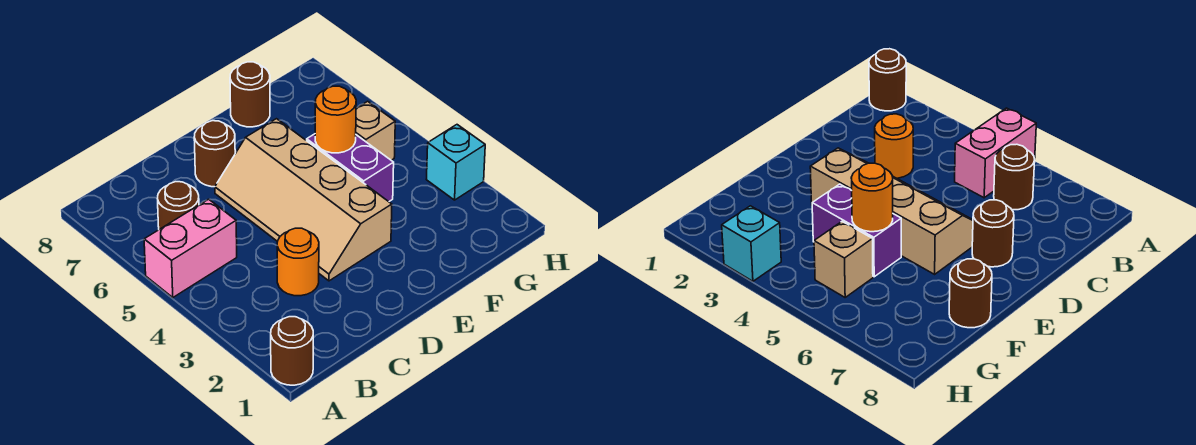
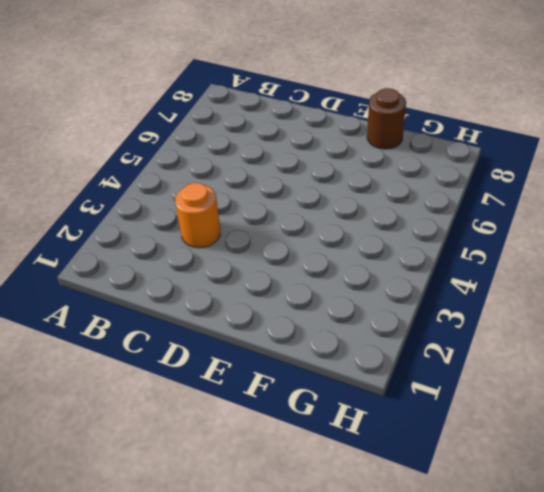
none -> brown round brick A1 level 1
none -> pink brick A5:B5 level 1

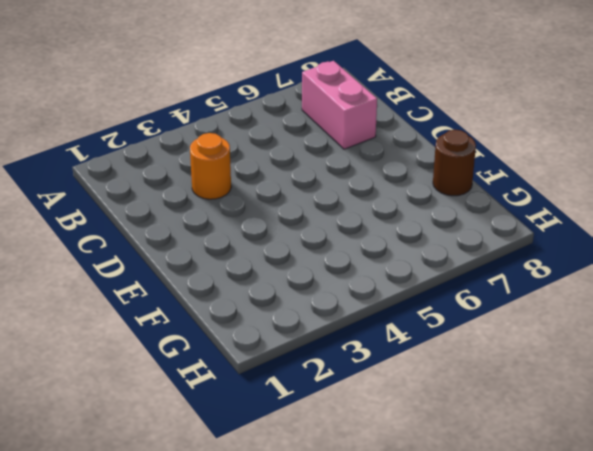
pink brick B7:C7 level 1 -> pink brick A5:B5 level 1
none -> brown round brick A1 level 1
none -> brown round brick B6 level 1

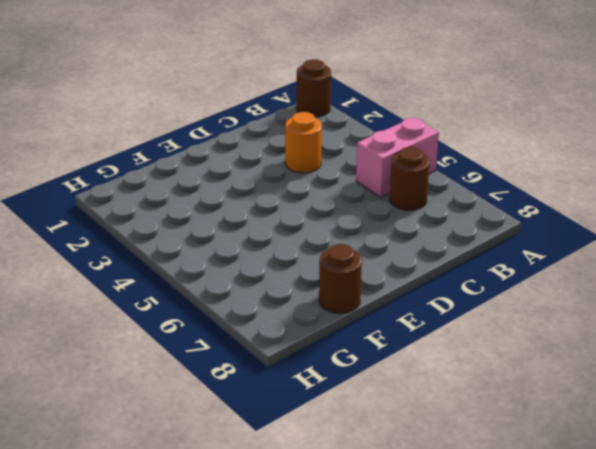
none -> tan slope D3:E6 level 1 top E
none -> brown round brick D7 level 1

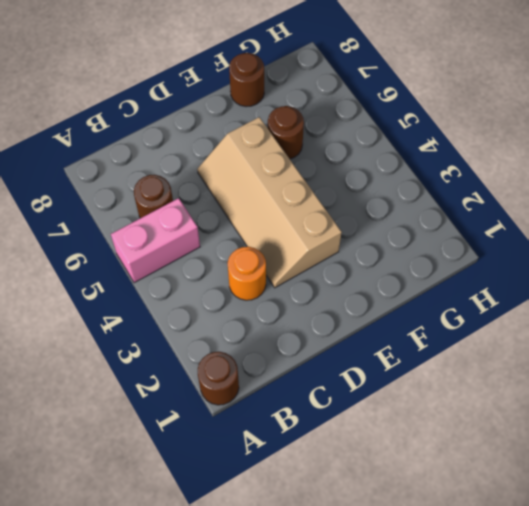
brown round brick F6 level 1 -> brown round brick D7 level 1
none -> purple brick F4:F5 level 1
none -> tan brick G5 level 1

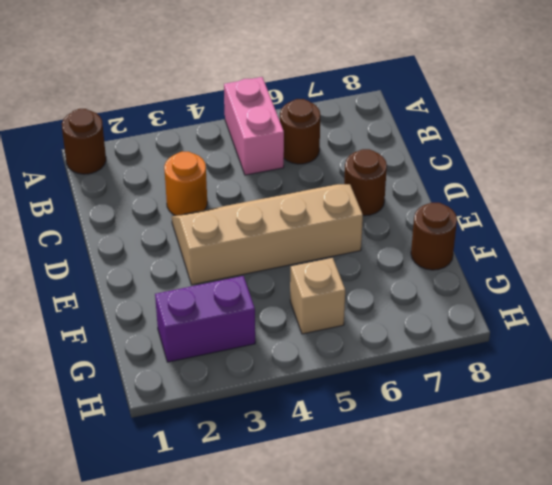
purple brick G2:G3 level 1 -> purple brick F4:F5 level 1
none -> cyan brick H3 level 1
none -> orange round brick F5 level 2

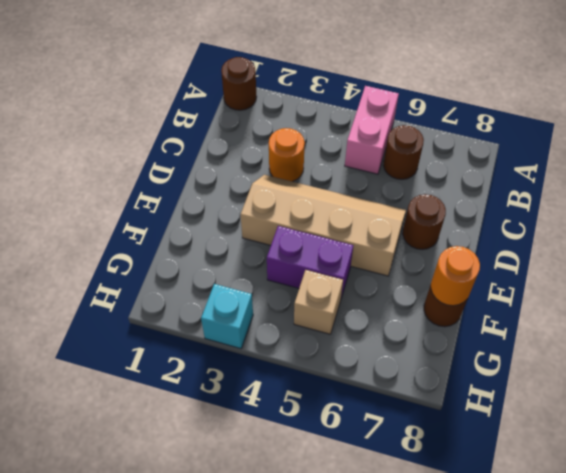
orange round brick F8 level 2 -> orange round brick F5 level 2

